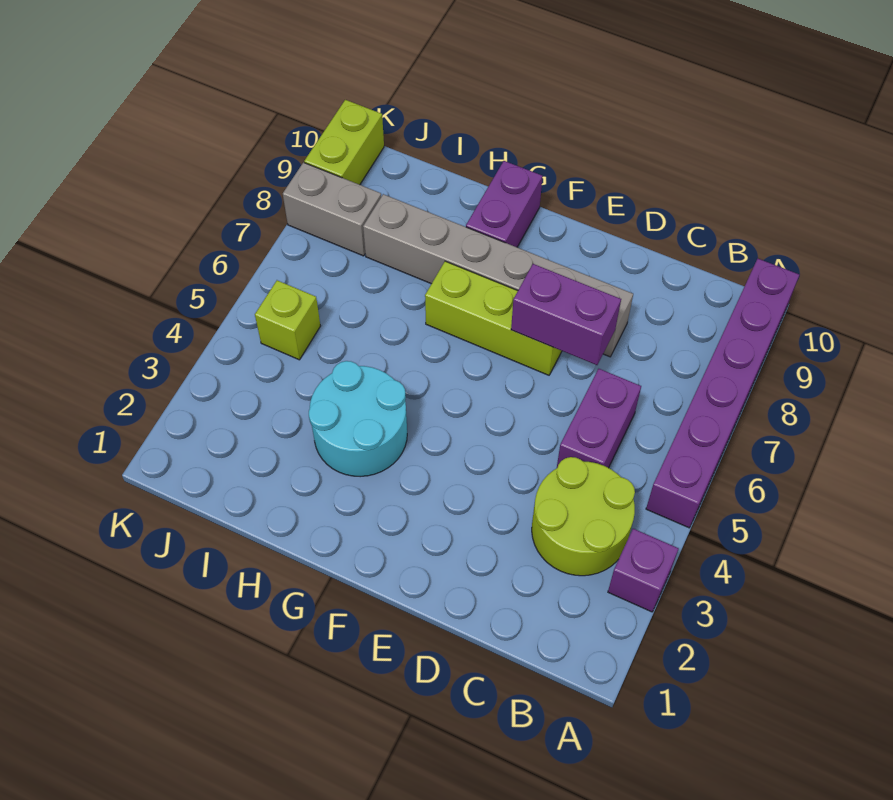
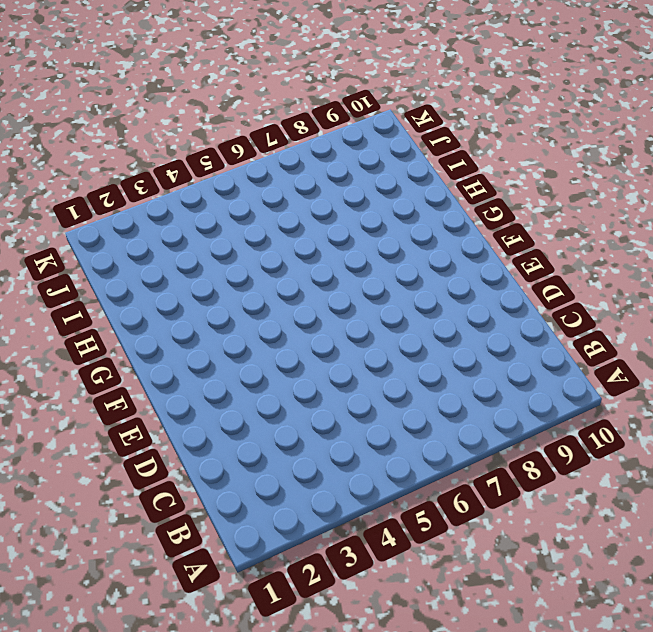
none -> purple brick A3 level 1
none -> purple brick A5:A10 level 1
none -> lime round brick B3:C4 level 1

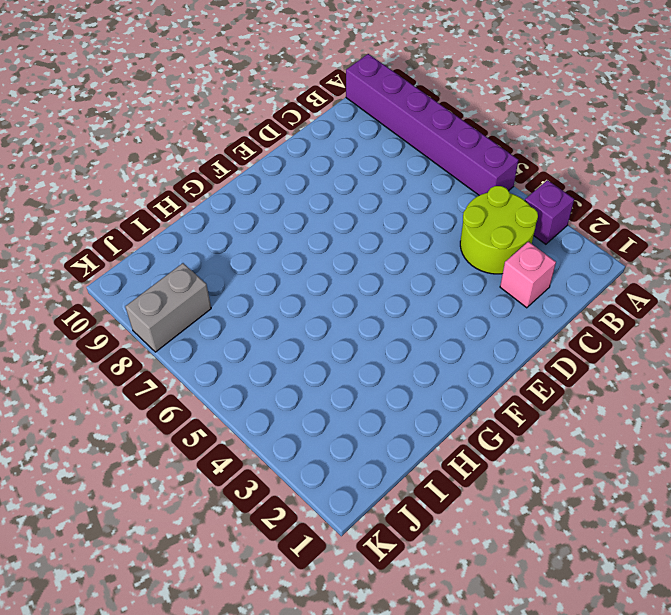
pink brick C2 level 1 -> none
none -> purple brick C5:C6 level 1
none -> grey brick D8:I8 level 1
none -> lime brick E7:G7 level 1

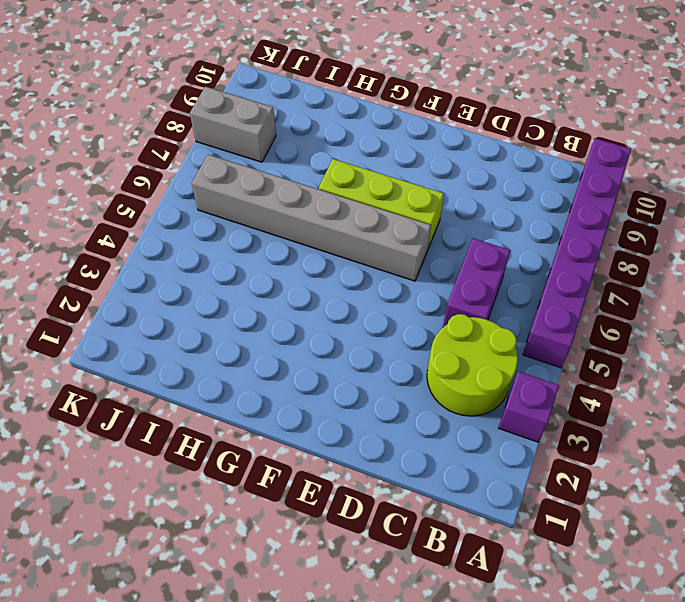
grey brick E6:J6 level 1 -> grey brick D8:I8 level 1
none -> cyan round brick G3:H4 level 1
none -> purple brick G9:G10 level 1
none -> lime brick J5 level 1

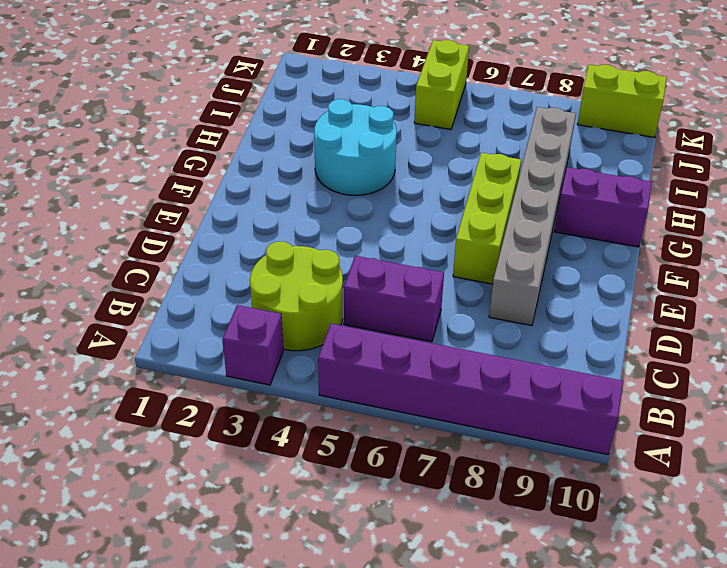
lime brick J5:K5 level 1 -> lime brick J5 level 1
none -> grey brick J8:K8 level 1
none -> purple brick D7:E7 level 2

